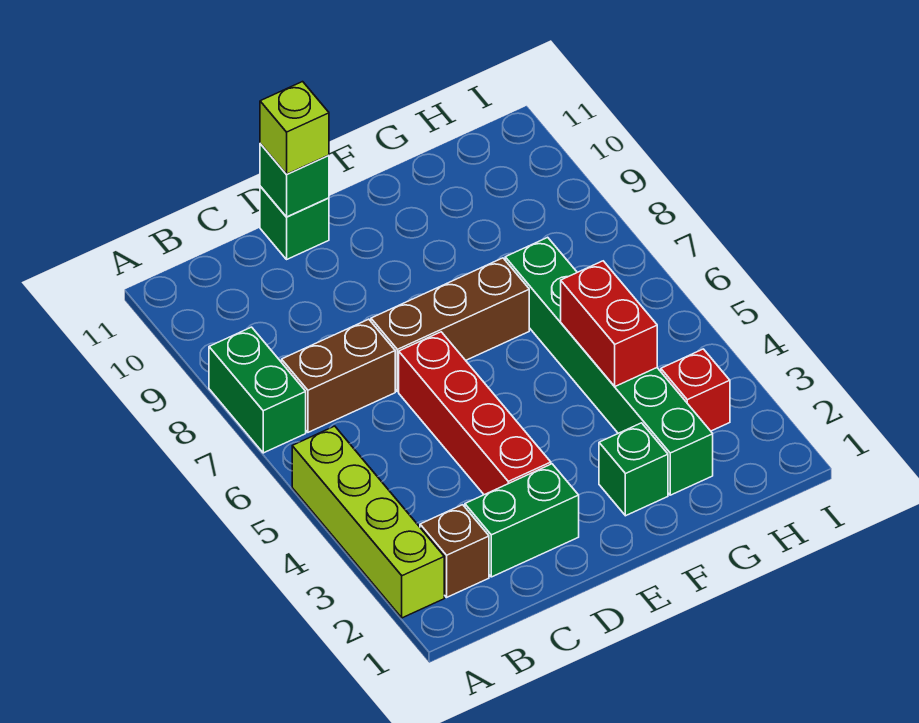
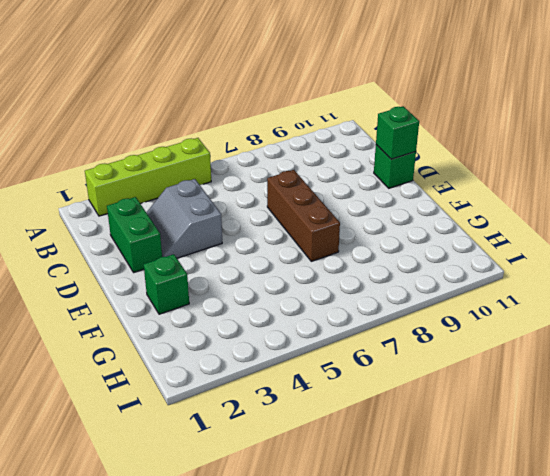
grey slope C3:D4 level 1 top 4 -> red brick D3:D6 level 1
none -> green brick A7:A8 level 1
none -> brown brick B2 level 1
none -> brown brick B7:C7 level 1

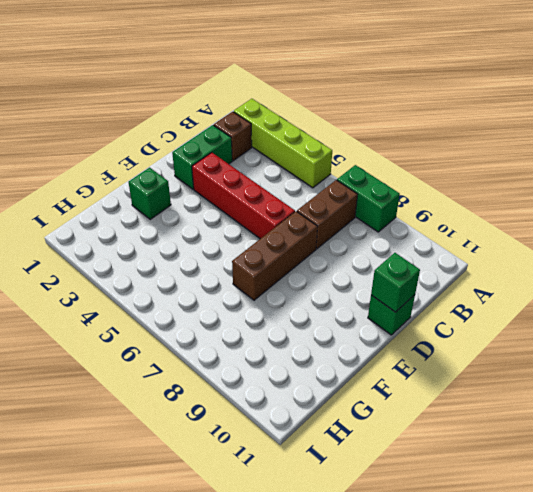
none -> green brick G2:G7 level 1
none -> red brick H3 level 1
none -> red brick G4:G5 level 2

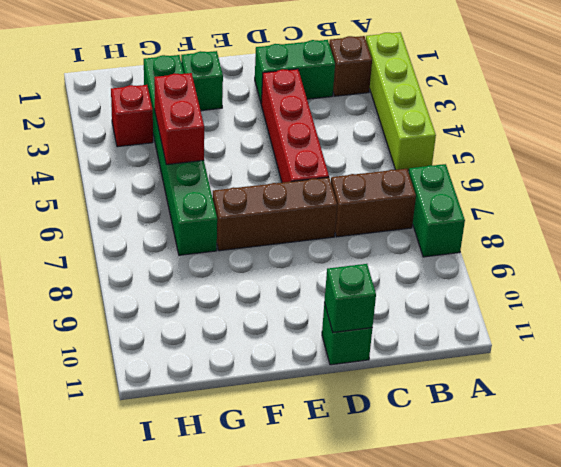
none -> lime brick D11 level 3

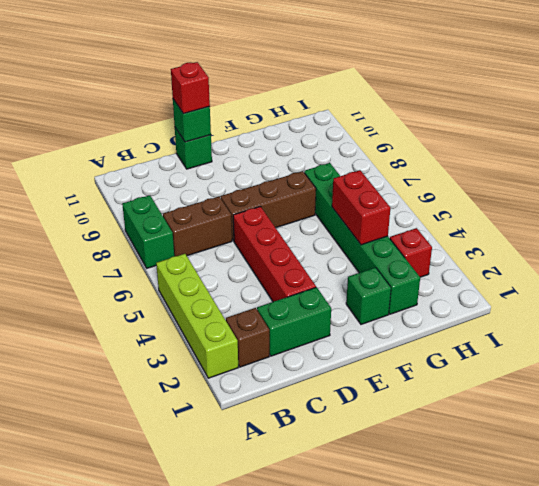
red brick D11 level 3 -> lime brick D11 level 3

